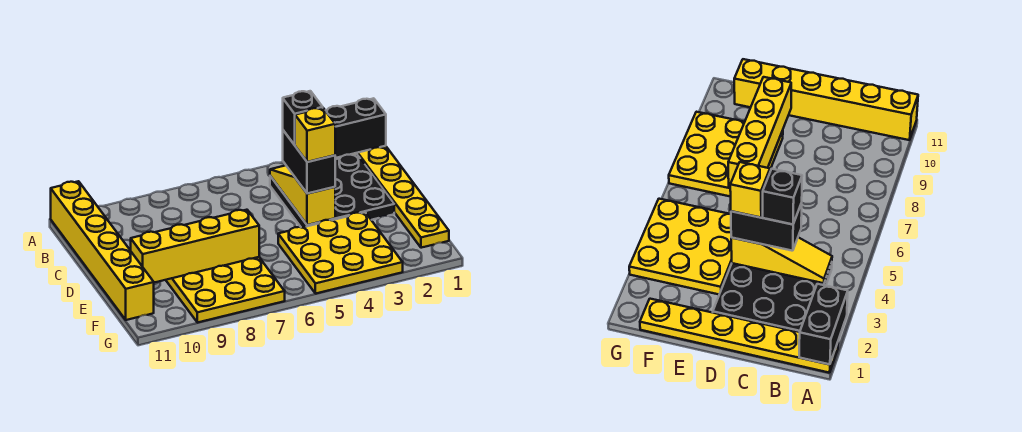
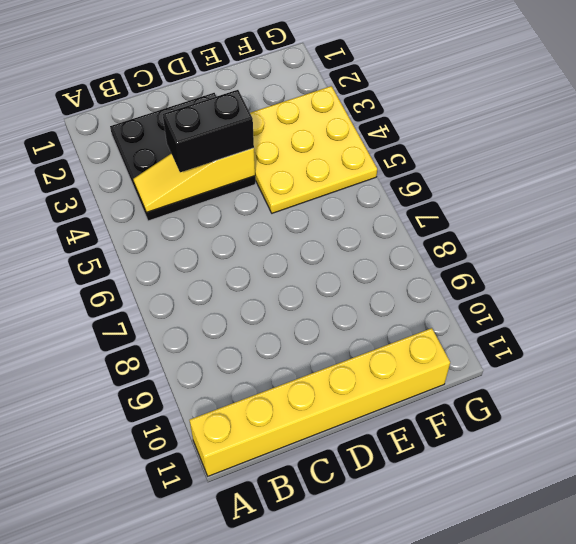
none -> yellow plate A1:F1 level 1
none -> yellow plate E7:G9 level 1

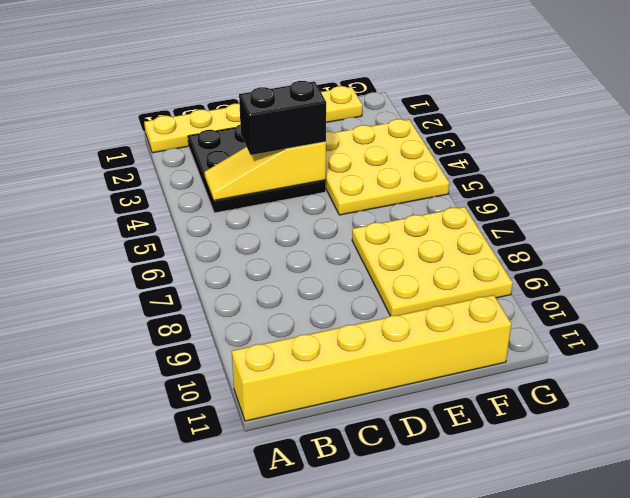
none -> black brick A1:A2 level 2
none -> yellow brick E7:E10 level 2

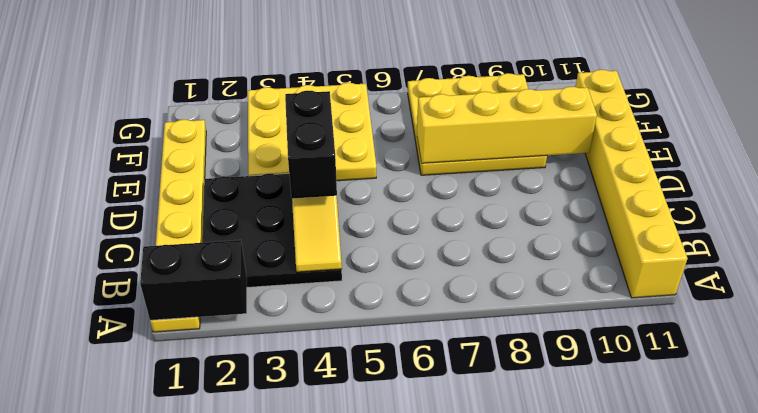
none -> black brick C4 level 4
none -> yellow brick D4 level 4

